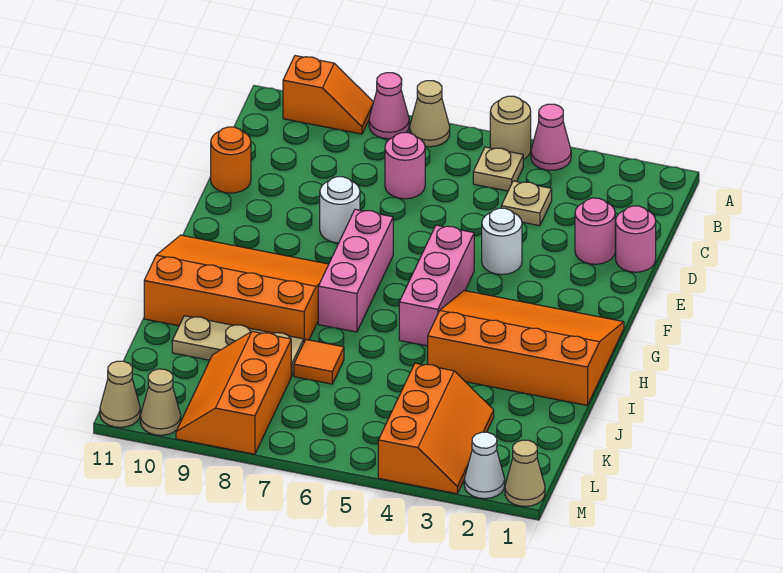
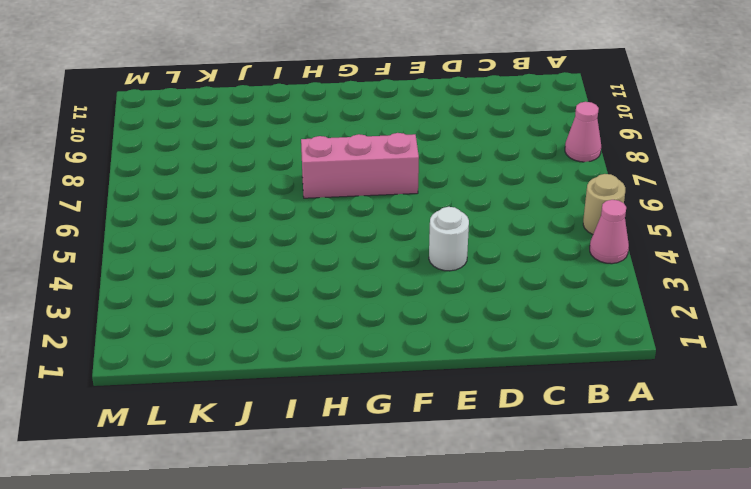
none -> tan cone A7 level 1
none -> orange slope A9:A10 level 1 top 10
none -> tan plate B5 level 1

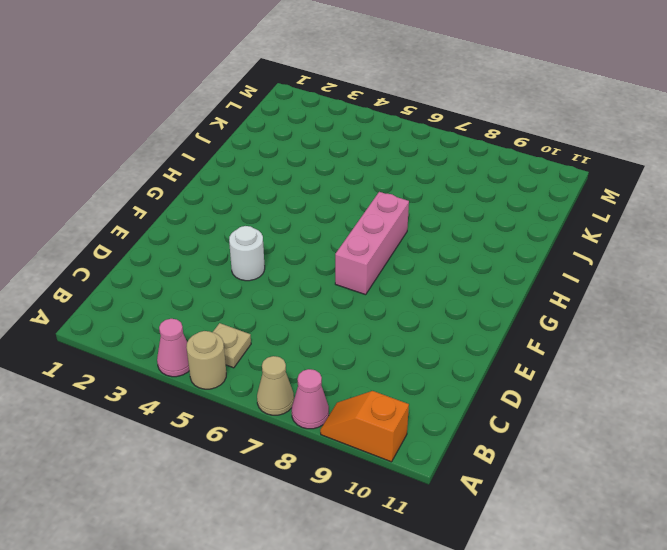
none -> tan plate C4 level 1
none -> pink round brick C7 level 1
none -> pink round brick D1 level 1

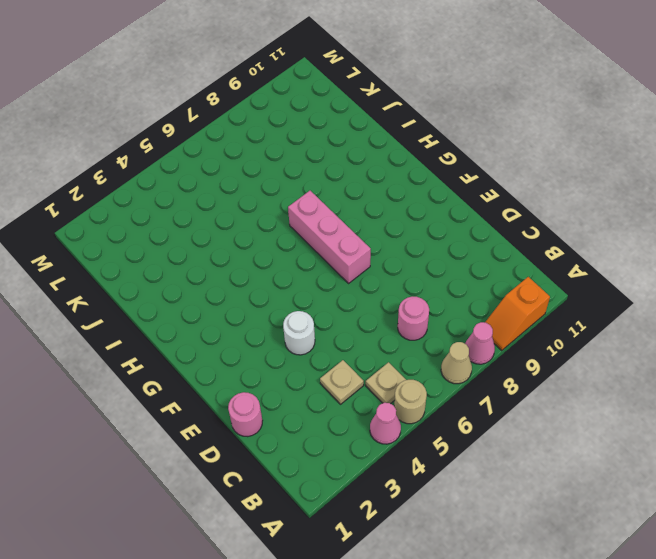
none -> pink round brick D2 level 1
none -> orange round brick D11 level 1
none -> white round brick E8 level 1

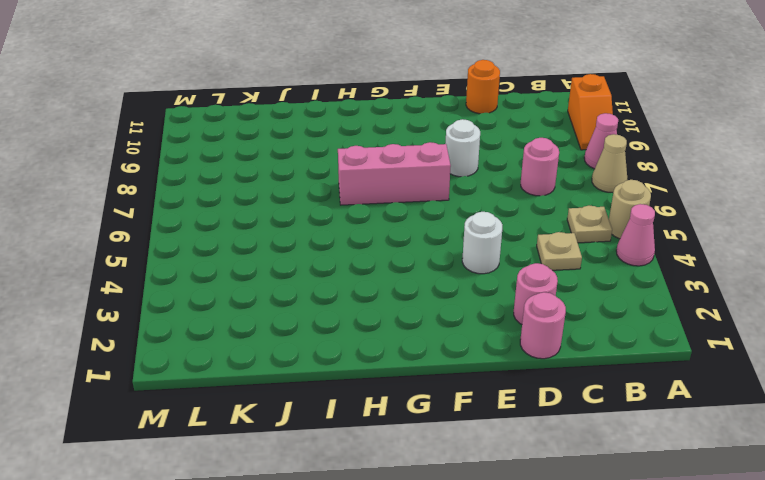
none -> pink brick F5:H5 level 1
none -> orange slope G1:I4 level 1 top I
none -> orange slope G8:I11 level 1 top I

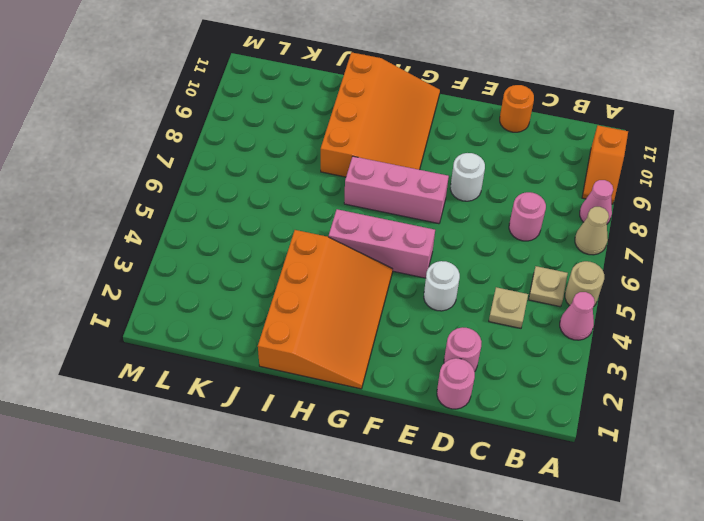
none -> orange tile J7 level 1
none -> tan plate J8:J10 level 1
none -> orange slope K3:M4 level 1 top 4

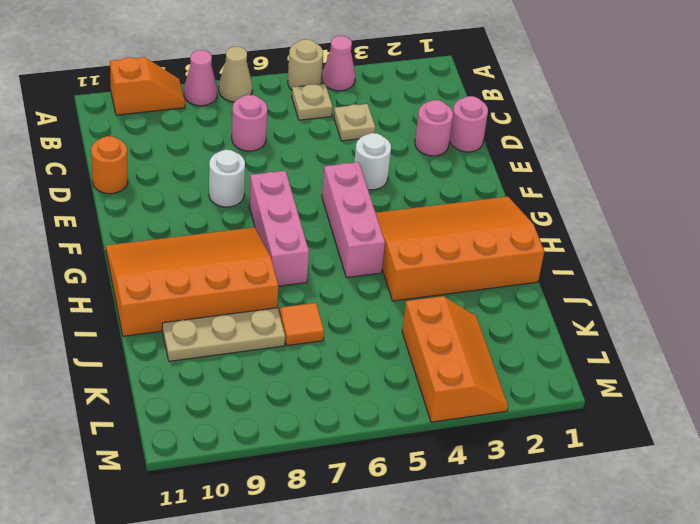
none -> orange slope K8:M9 level 1 top 8
none -> tan cone M1 level 1
none -> white cone M2 level 1

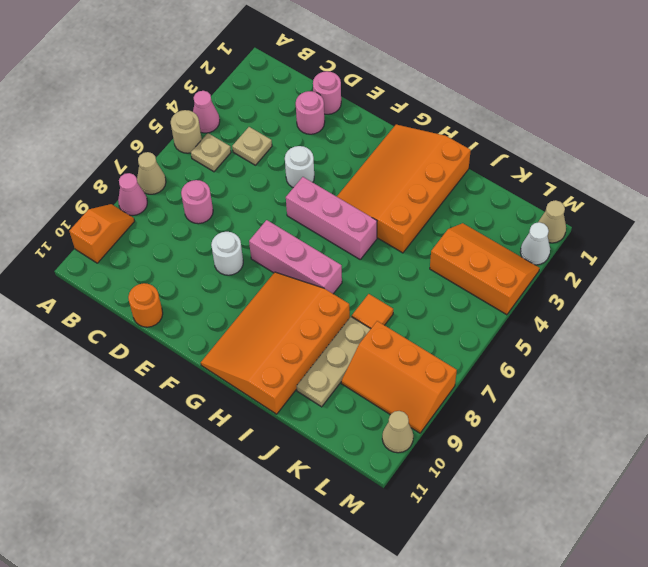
none -> tan cone M11 level 1

